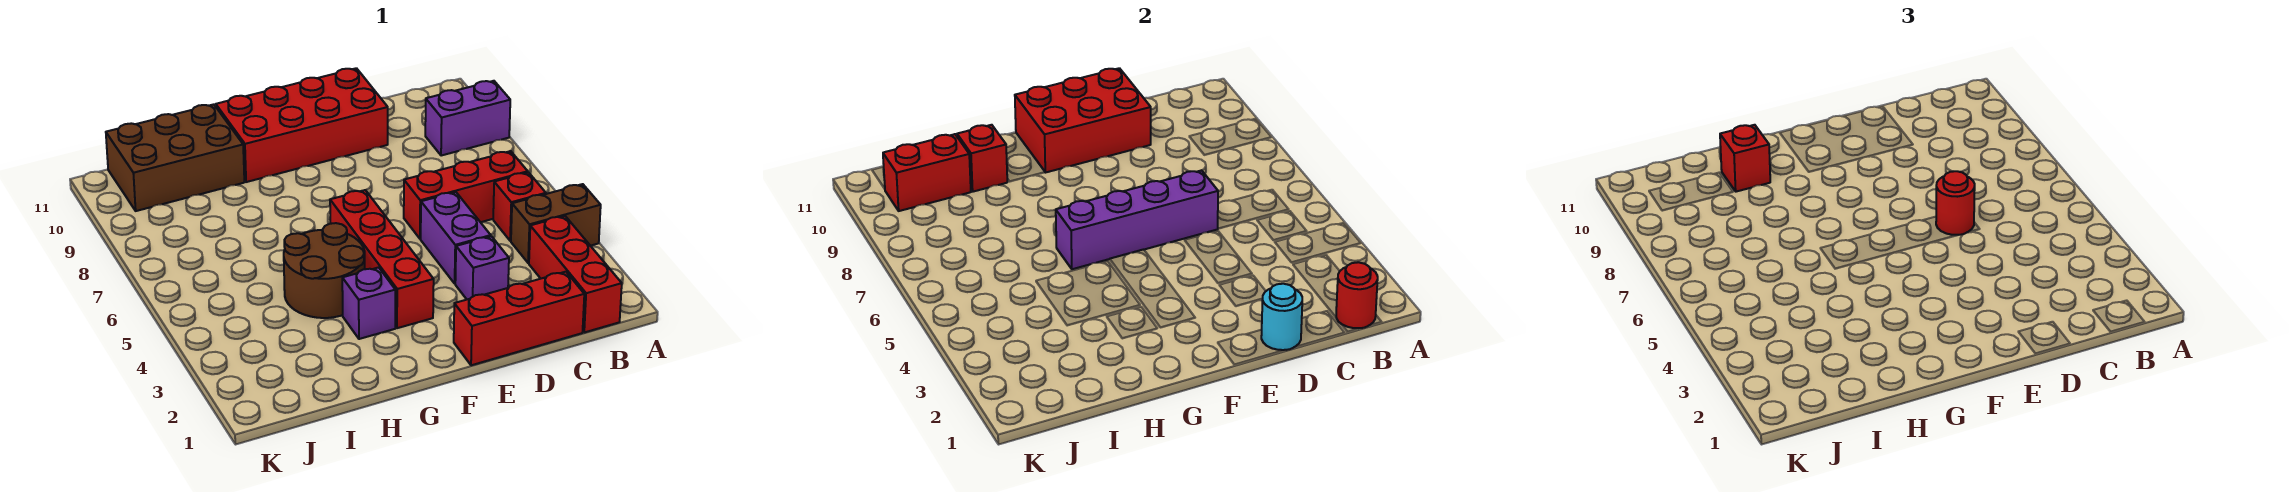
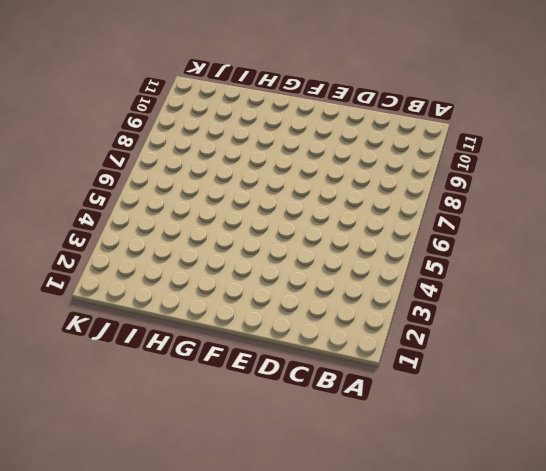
none -> brown brick A4:B4 level 1
none -> purple brick A9:B9 level 1
none -> red brick B1:B3 level 1

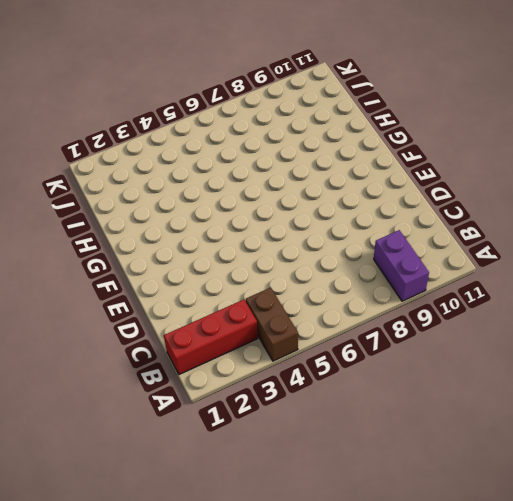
none -> red brick B5 level 1
none -> red brick B6:D6 level 1
none -> red brick C1:E1 level 1

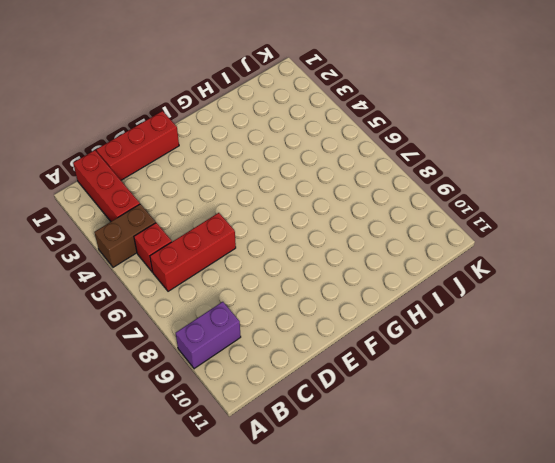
none -> purple brick D3 level 1
none -> purple brick D4:D5 level 1
none -> red brick D10:G11 level 1

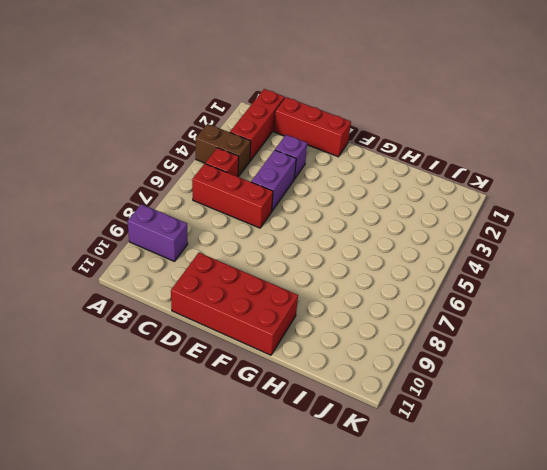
none -> red brick F3:F6 level 1
none -> purple brick G3 level 1
none -> brown round brick G4:H5 level 1

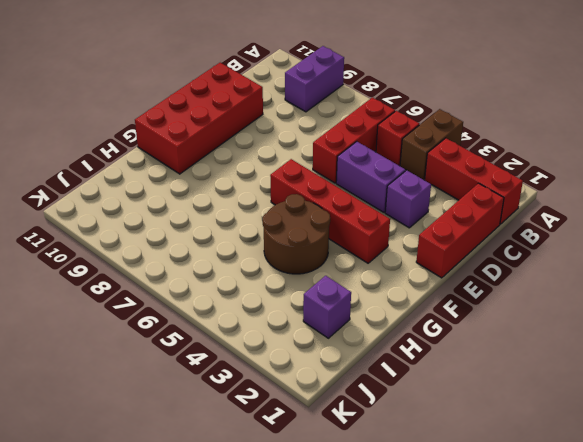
purple brick I2 level 1 -> purple brick G3 level 1
none -> brown brick H10:J11 level 1
none -> red round brick B1 level 2
none -> cyan round brick D1 level 2

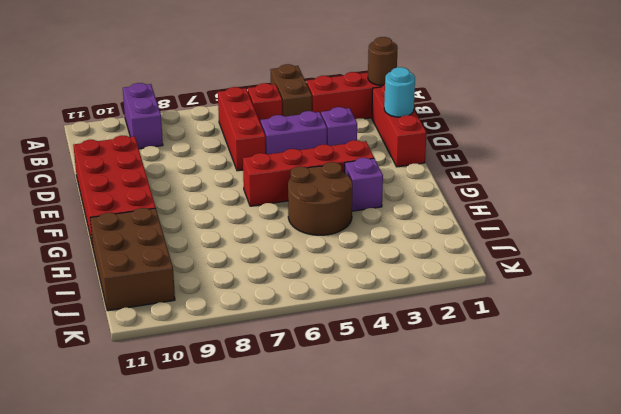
brown round brick B1 level 2 -> red round brick B1 level 2
none -> purple brick D6:G6 level 2
none -> red brick D10:F11 level 2
none -> red brick H10 level 2

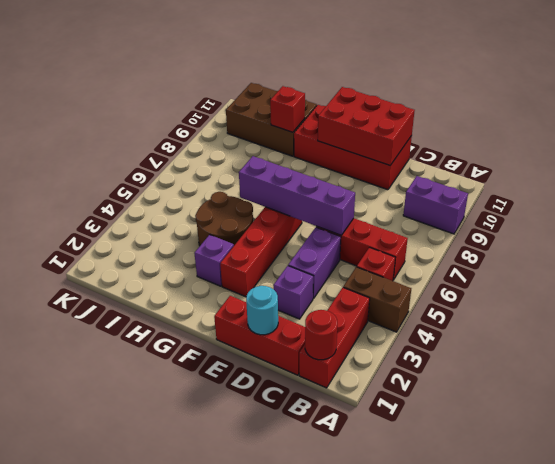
none -> red brick I10:J10 level 2
none -> red round brick D6 level 3
none -> red brick H10 level 3

